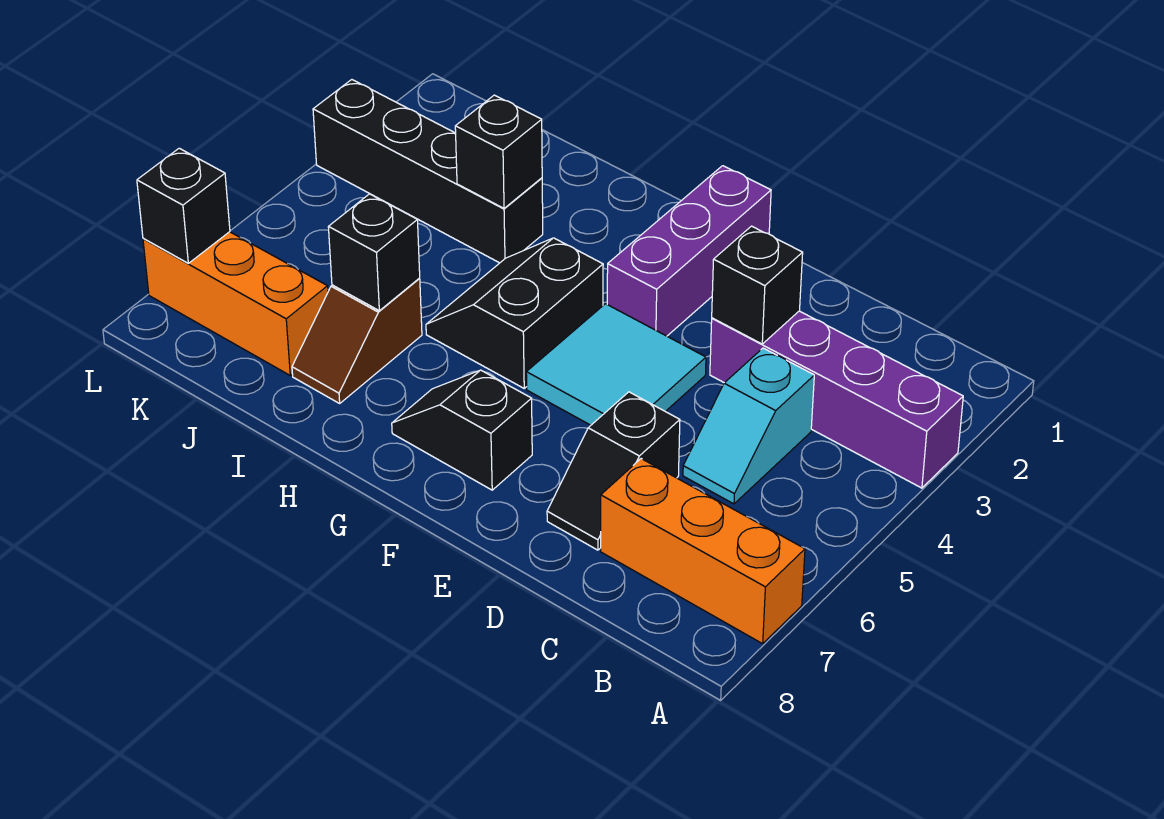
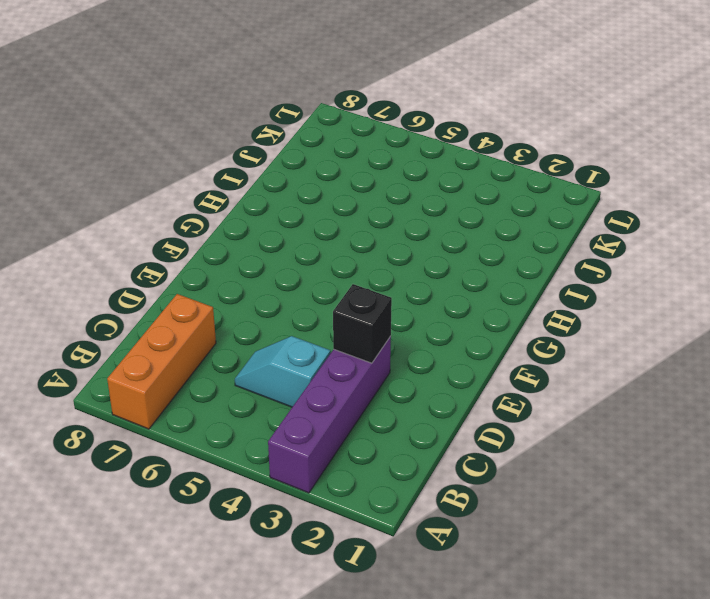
none -> black slope D6:D7 level 1 top 6
none -> cyan tile E4:F5 level 1
none -> purple brick F1:F3 level 1

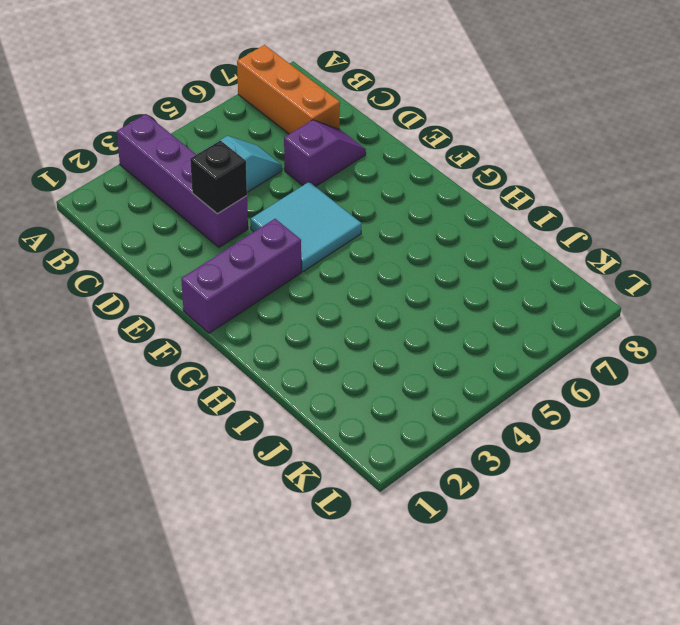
purple slope D6:D7 level 1 top 6 -> black slope D6:D7 level 1 top 6
none -> black slope F7:G7 level 1 top F
none -> black slope G4:H5 level 1 top G
none -> black brick I3:L3 level 1

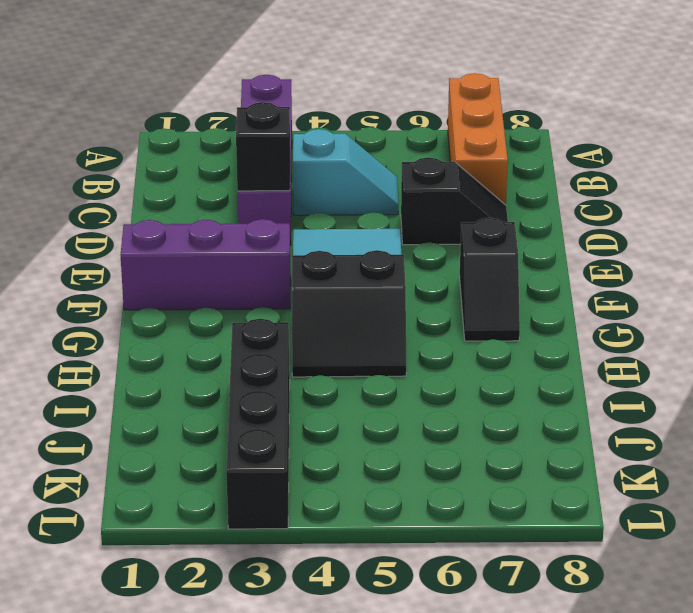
none -> brown slope I6:I7 level 1 top 6
none -> orange brick J7:L7 level 1
none -> black brick I3 level 2

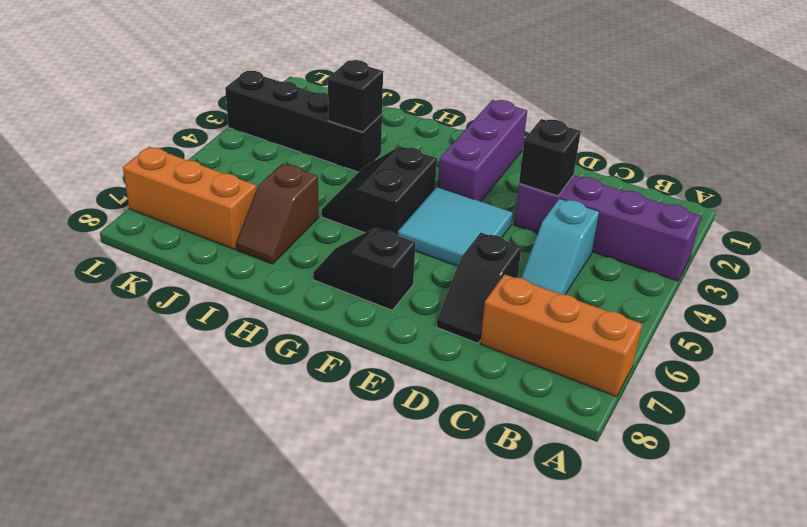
none -> black brick I6 level 2
none -> black brick L7 level 2

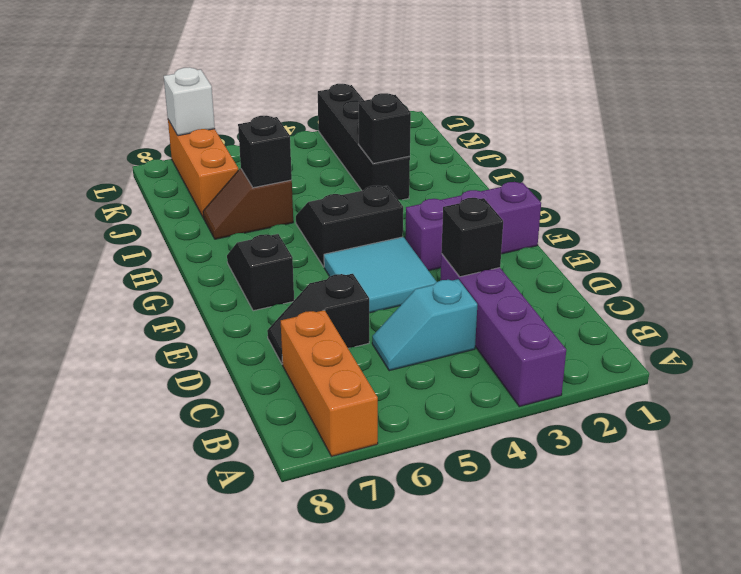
white brick L7 level 2 -> black brick L7 level 2

